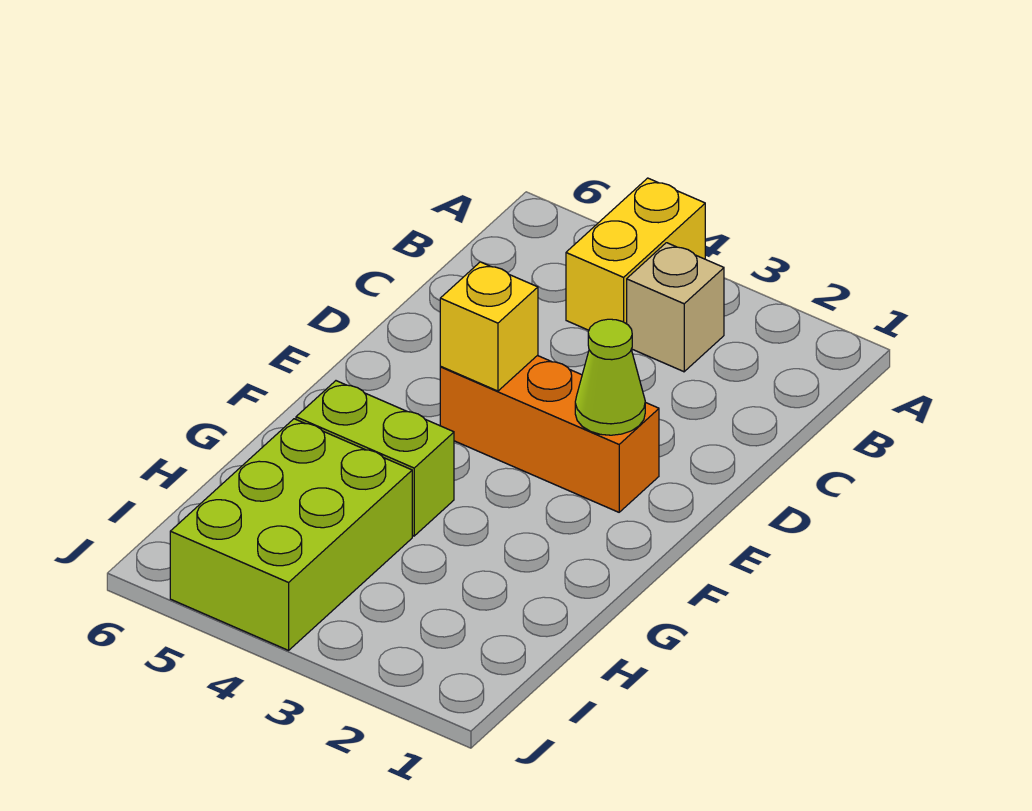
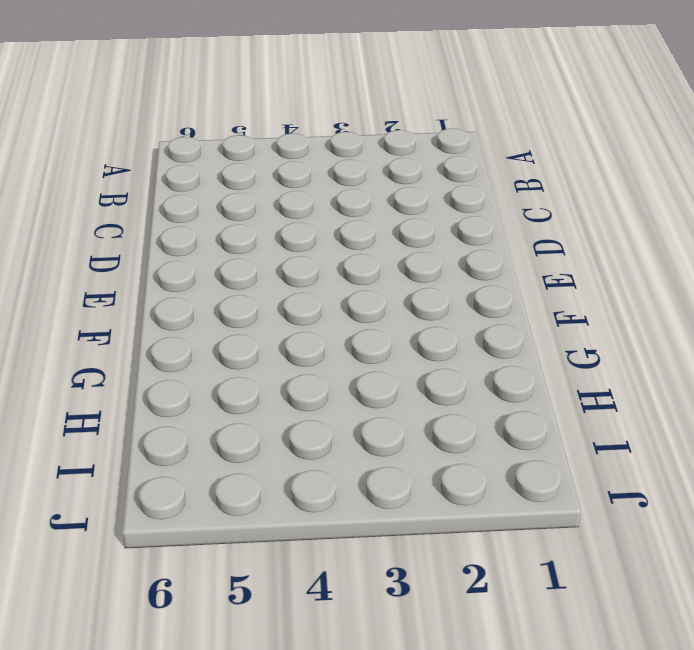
none -> yellow brick A4:B4 level 1
none -> tan brick B3 level 1

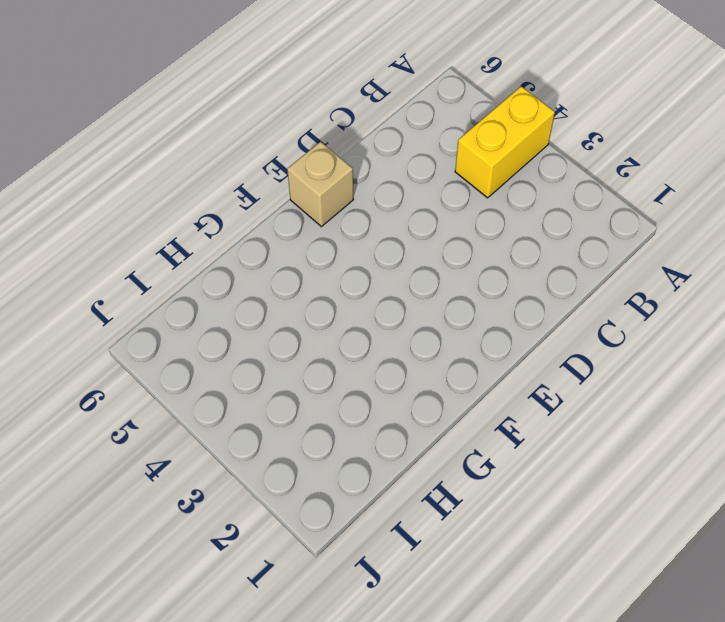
tan brick E6 level 1 -> tan brick B3 level 1
none -> orange brick E2:E4 level 1
none -> lime brick G4:G5 level 1

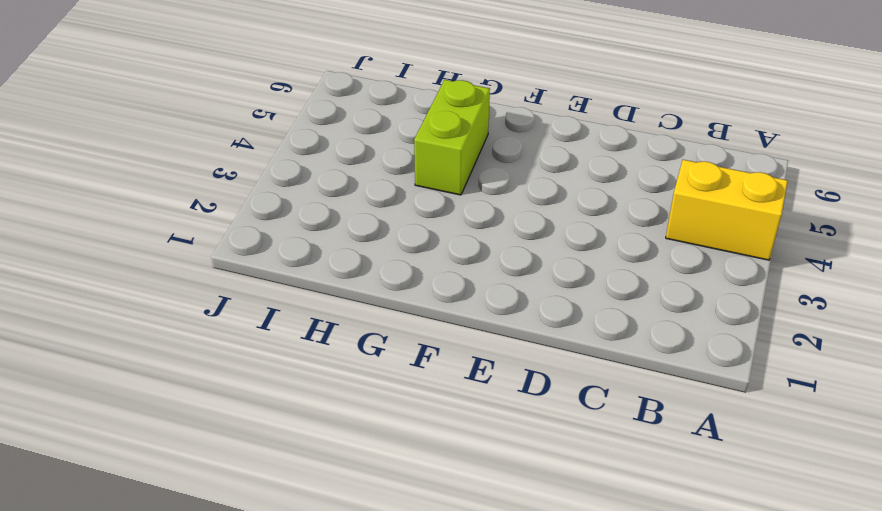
none -> tan brick B3 level 1
none -> orange brick E2:E4 level 1

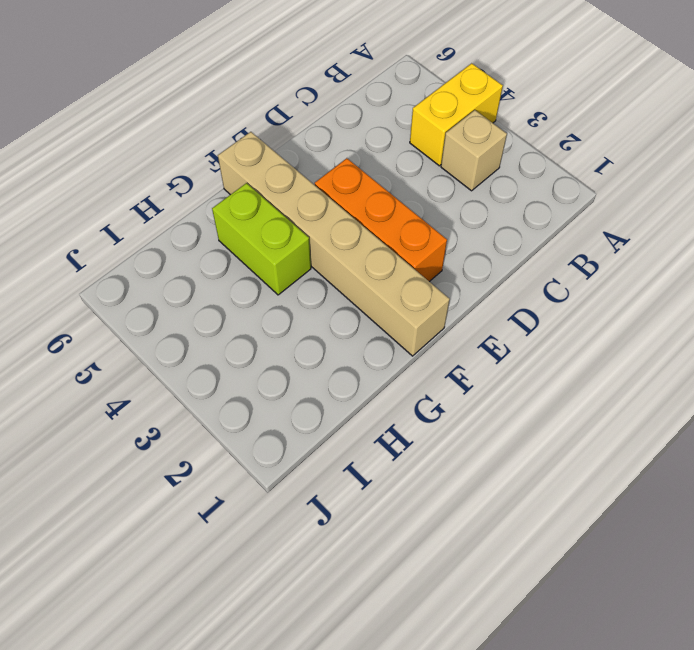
tan brick F1:F6 level 1 -> none
none -> lime brick H4:J5 level 1
none -> lime cone E2 level 2

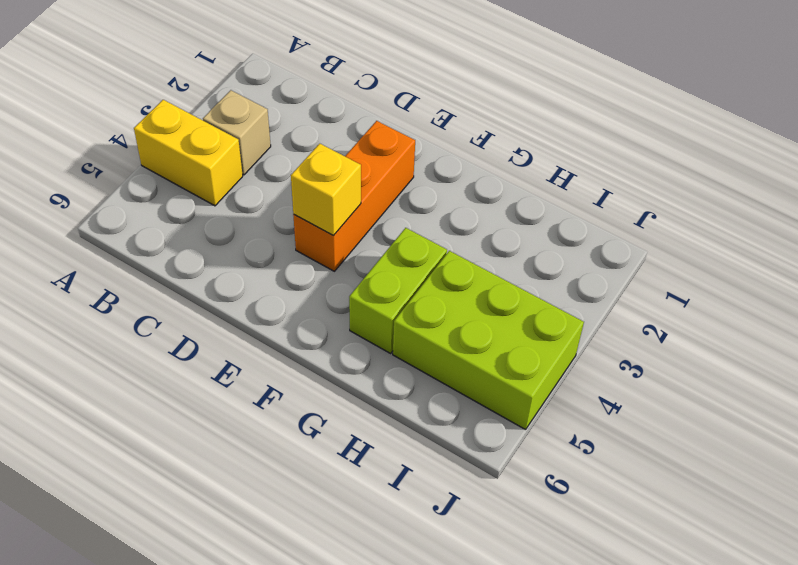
none -> lime cone E2 level 2

